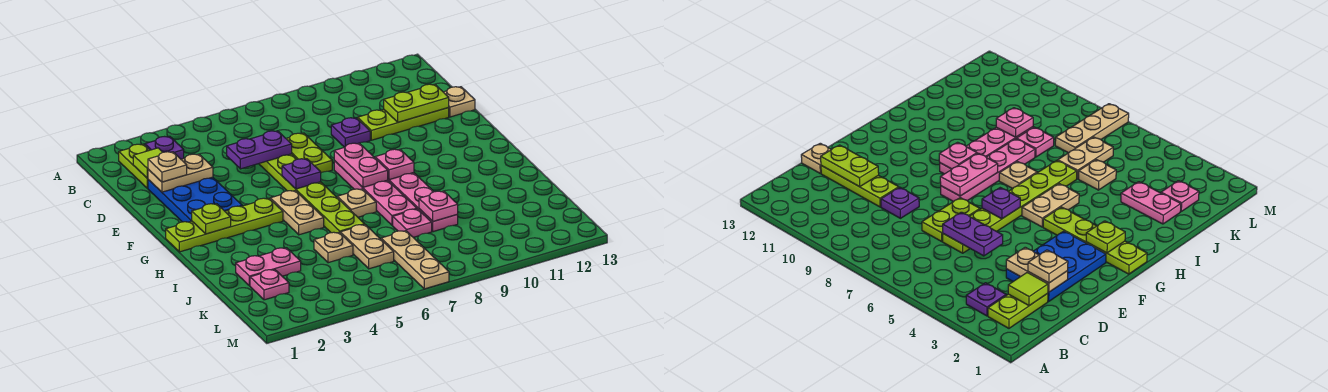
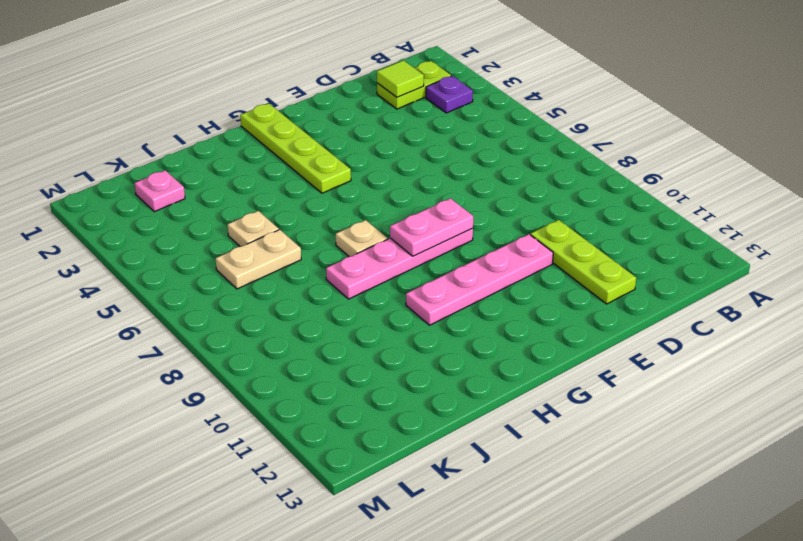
pink plate E10:H10 level 1 -> pink plate G9:J9 level 1
none -> blue plate D2:F3 level 1
none -> lime plate D6:I6 level 1
none -> lime plate D7:E7 level 1

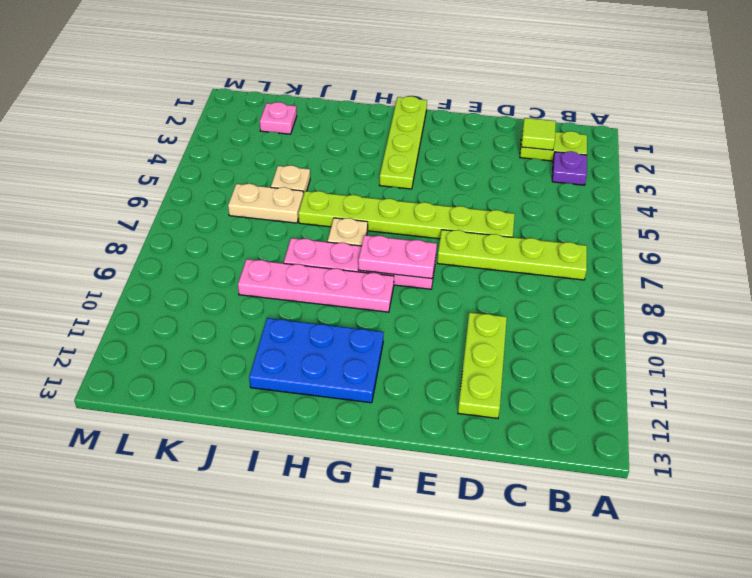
lime plate B7:E7 level 1 -> lime plate D7:E7 level 1
blue plate G11:I12 level 1 -> blue plate D2:F3 level 1
none -> purple plate D9 level 1
none -> tan plate D13 level 1
none -> tan plate G5:H5 level 1

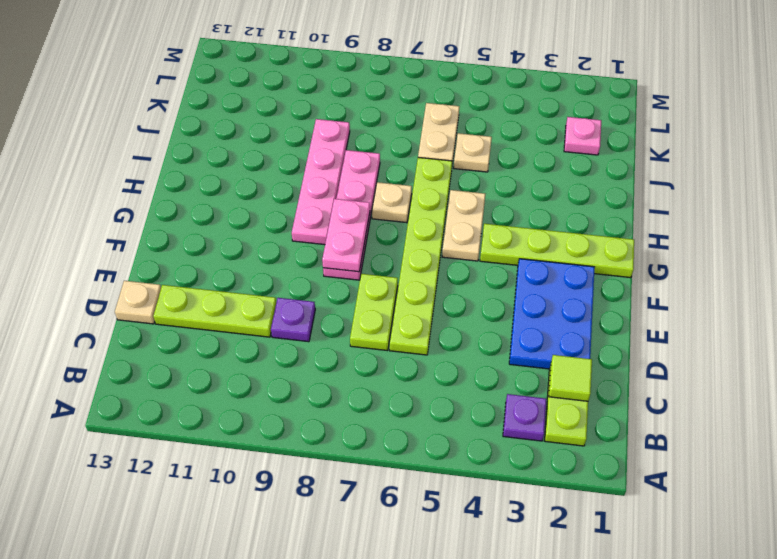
none -> pink plate J2:J3 level 1
none -> pink plate J8 level 1
none -> tan plate K7:M7 level 1

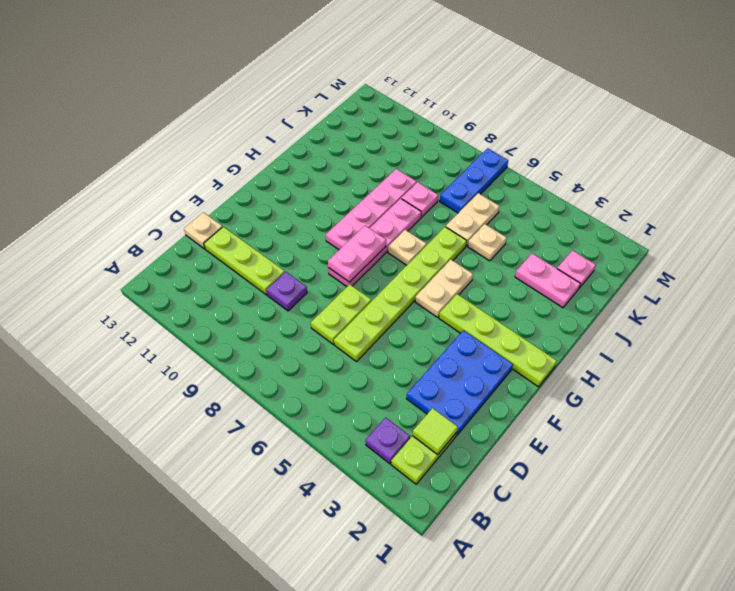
blue plate K7:M7 level 1 -> tan plate K7:M7 level 1
none -> tan plate D2:D3 level 2
none -> purple plate D5:D6 level 2
none -> lime plate D11:D12 level 2

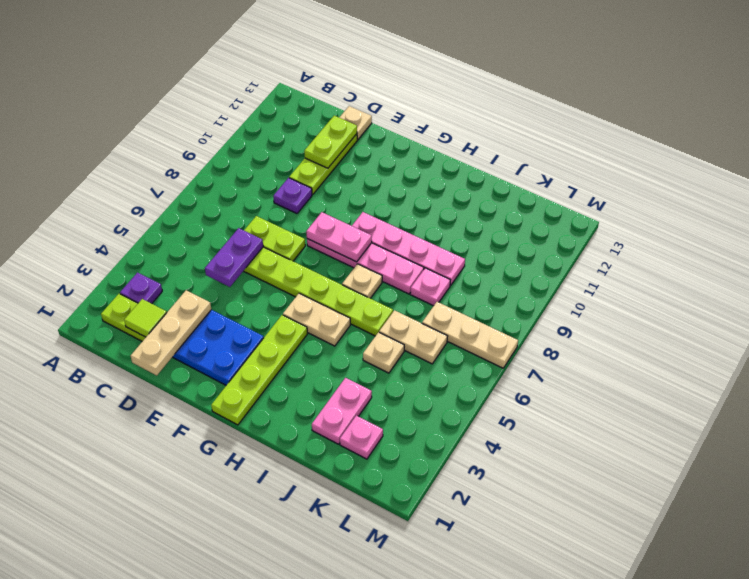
tan plate D1:D3 level 2 -> tan plate D2:D3 level 2
none -> purple plate F6 level 2
none -> lime plate G2 level 2
none -> pink plate G9 level 2

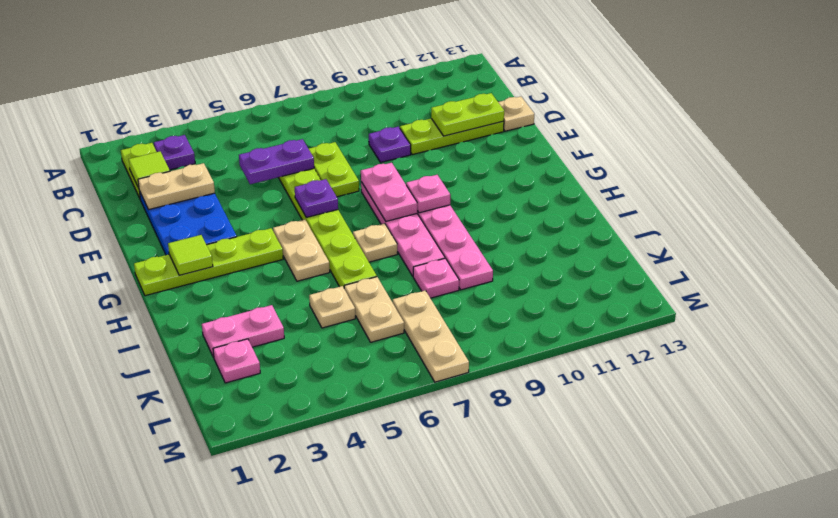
lime tile G2 level 2 -> lime plate G2 level 2
none -> pink plate J9 level 2
none -> tan plate D2 level 3

